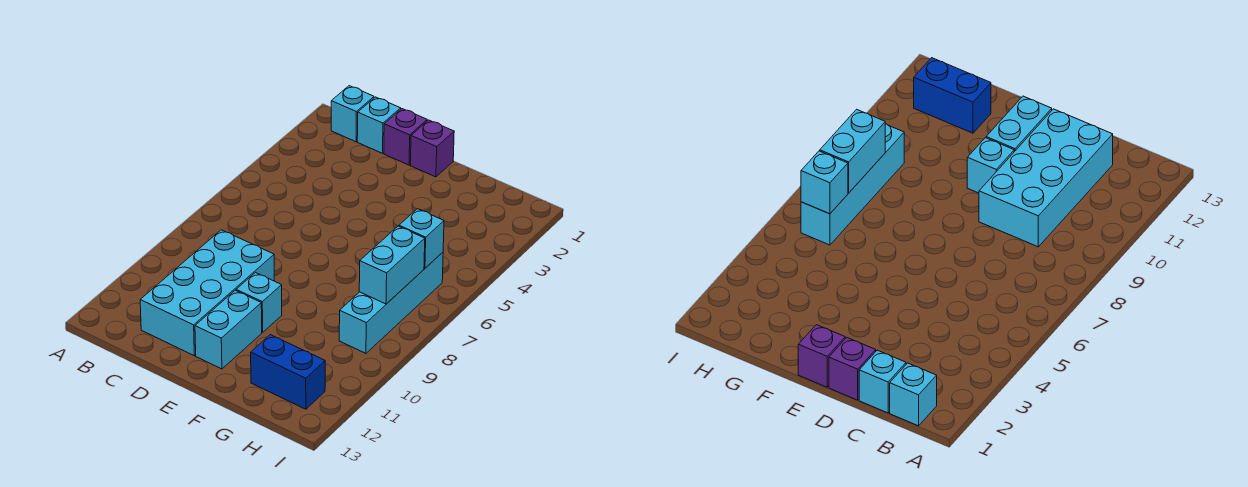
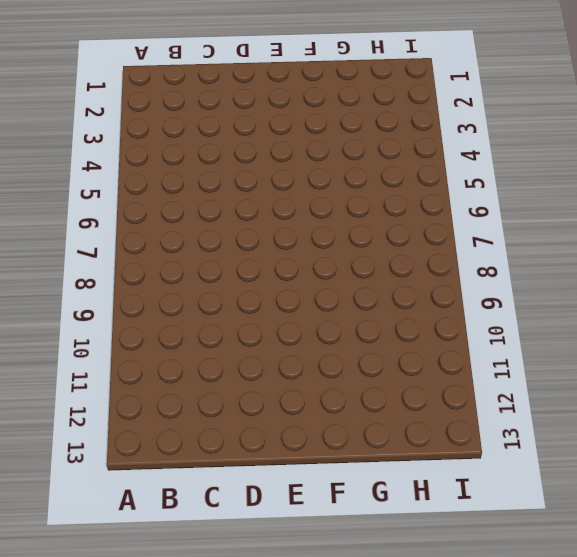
none -> cyan brick B1 level 1
none -> cyan brick C1 level 1

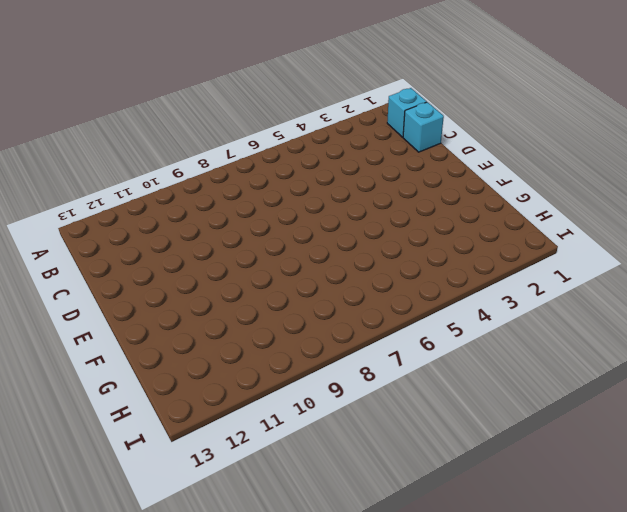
none -> cyan brick C9:D12 level 1
none -> purple brick D1 level 1

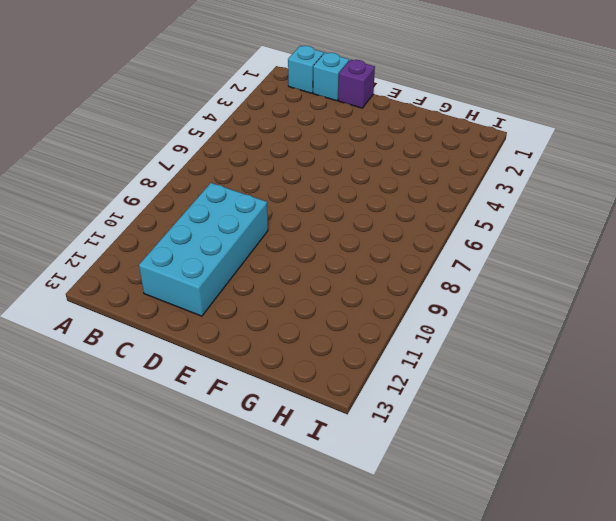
none -> purple brick E1 level 1
none -> cyan brick E10 level 1

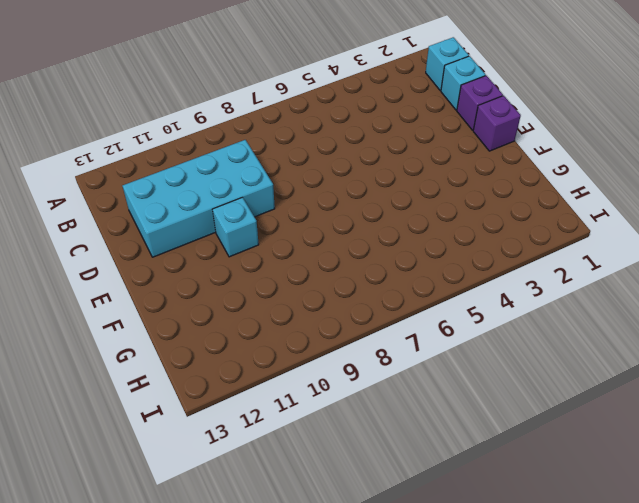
none -> cyan brick E11:E12 level 1
none -> blue brick G12:H12 level 1

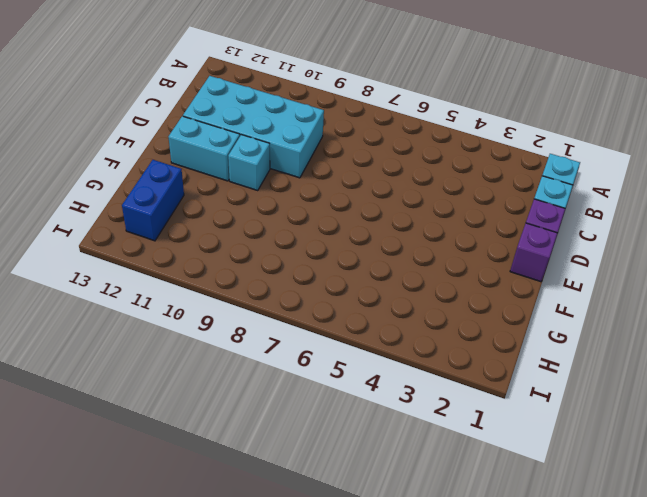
none -> cyan brick H6:H9 level 1
none -> cyan brick H6 level 2

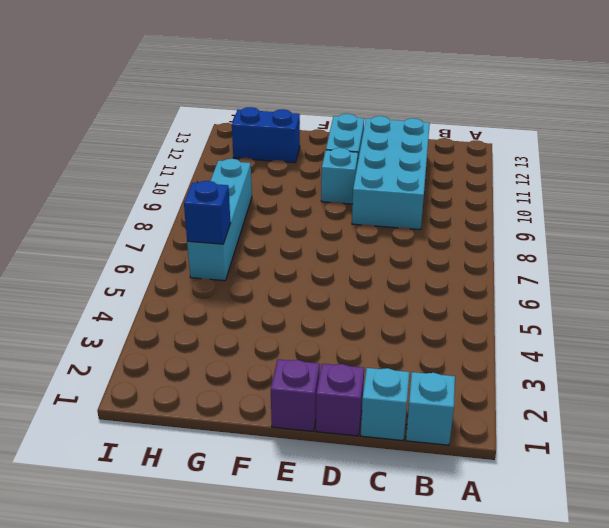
blue brick H6 level 2 -> cyan brick H6 level 2
none -> cyan brick H7:H8 level 2

